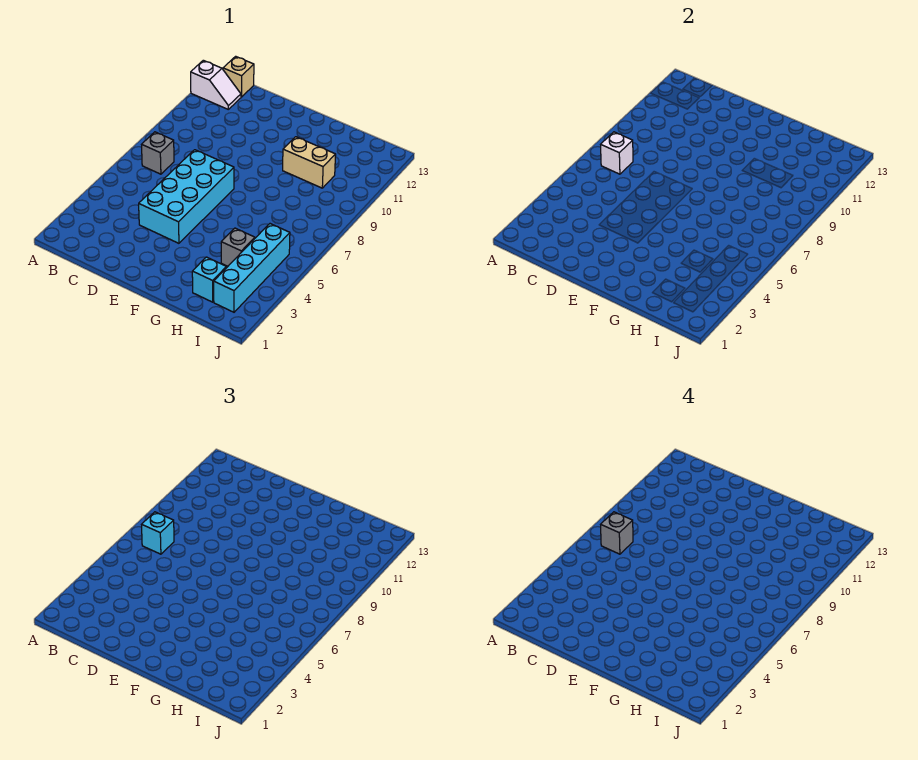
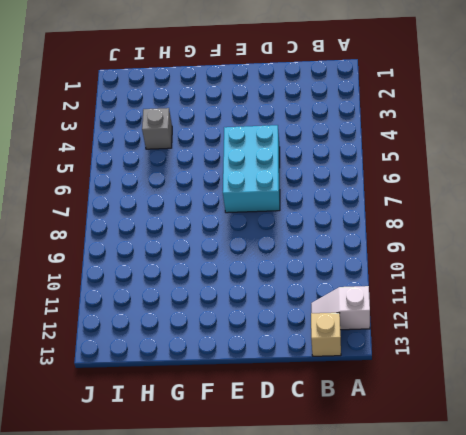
cyan brick D5:E7 level 1 -> cyan brick D4:E7 level 1
none -> grey brick B7 level 1
none -> tan brick G10:H10 level 1

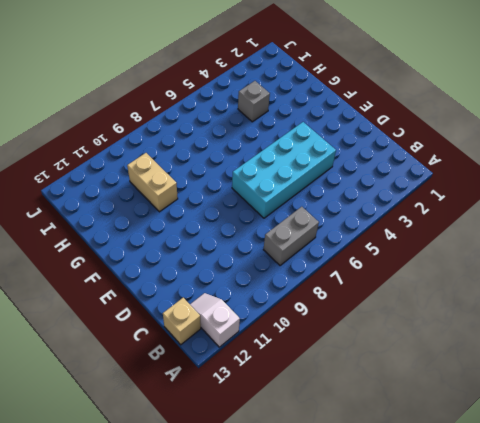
grey brick B7:B8 level 1 -> grey brick B7 level 1
none -> cyan brick H2 level 1
none -> cyan brick I2:I5 level 1

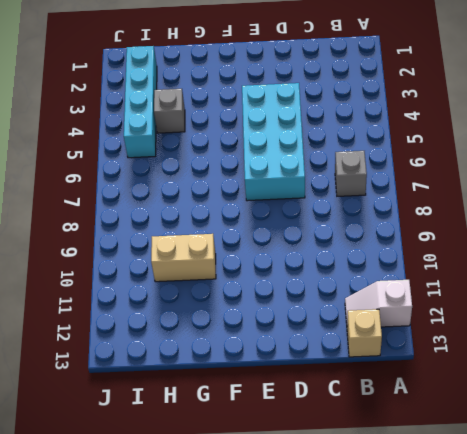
none -> cyan brick H2 level 1
none -> white brick B7 level 2

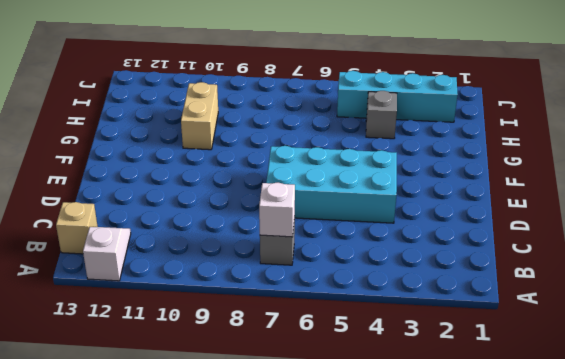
none -> cyan brick H2 level 1
none -> cyan brick B7 level 3

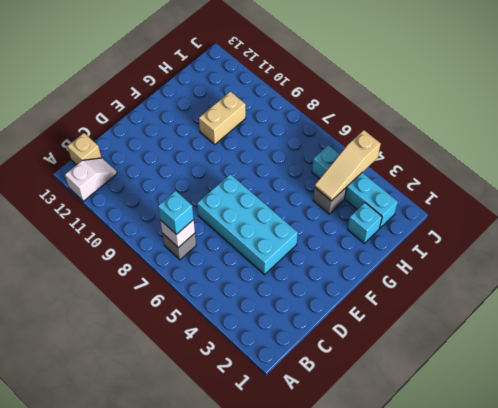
tan slope H4:J4 level 2 top J -> none
none -> grey brick B7 level 4

